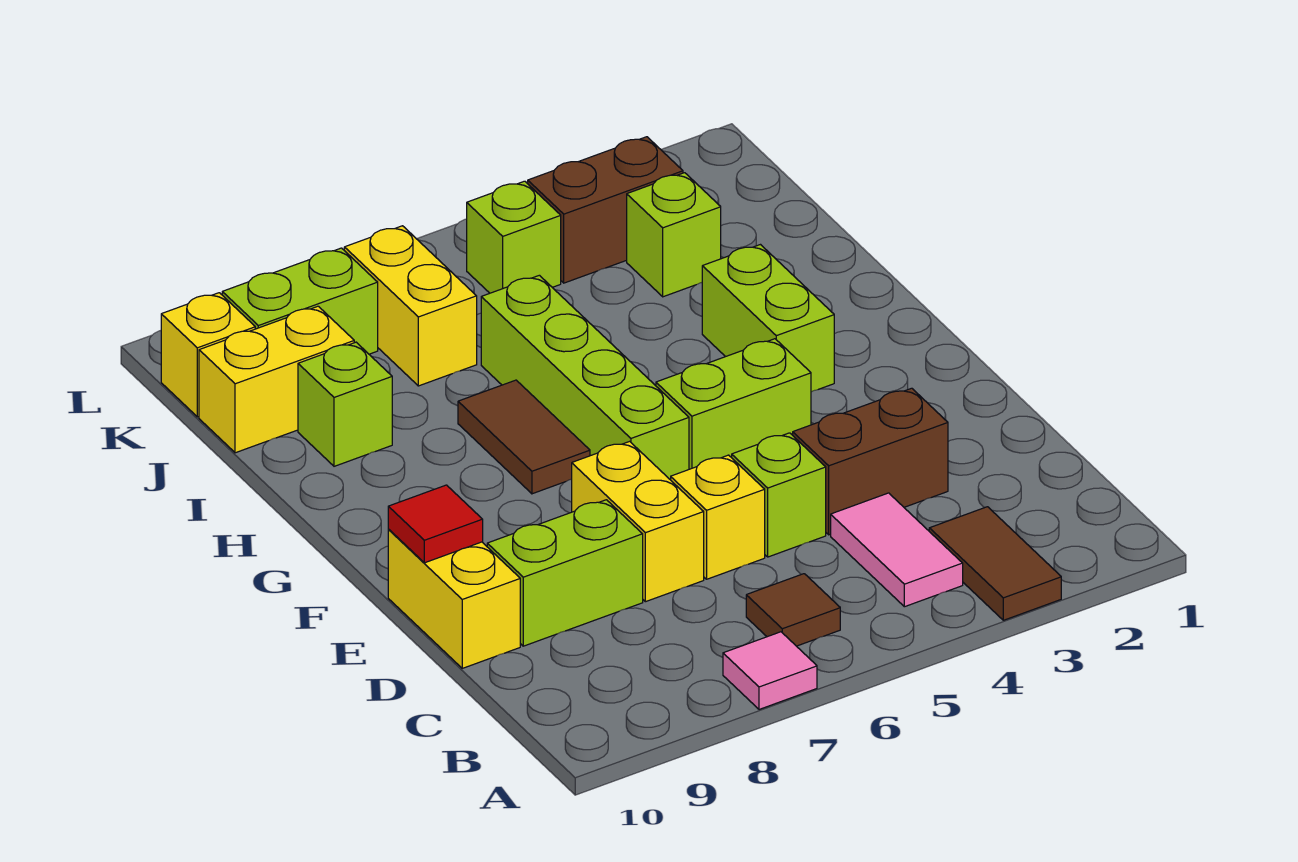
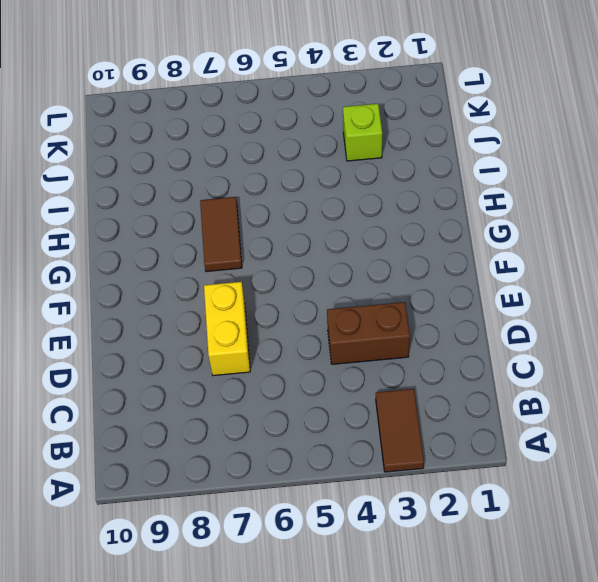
none -> pink tile A7 level 1
none -> pink tile B4:C4 level 1
none -> brown tile B6 level 1

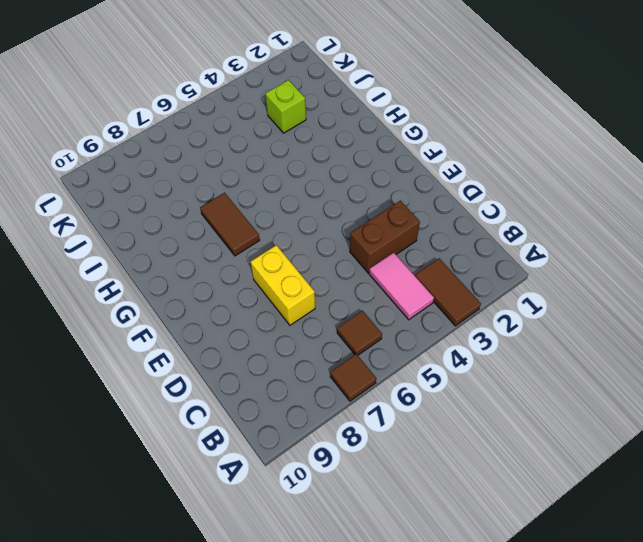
brown tile A7 level 1 -> pink tile A7 level 1
none -> lime brick D5 level 1
none -> yellow brick D6 level 1
none -> lime brick D8:D9 level 1

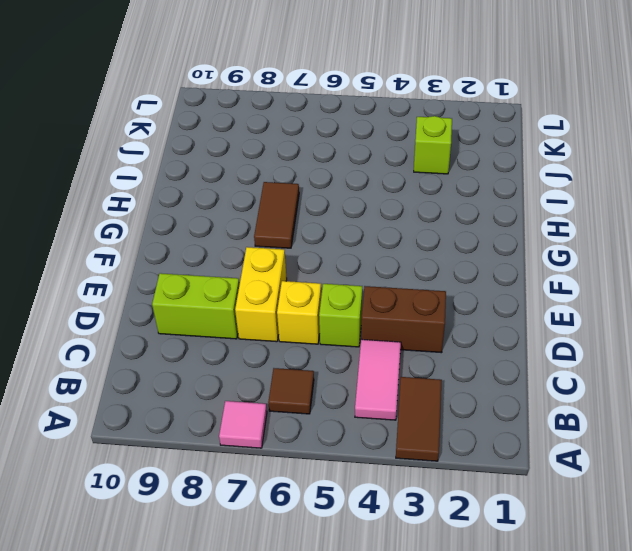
none -> yellow brick D10:E10 level 1
none -> lime brick F4:F5 level 1
none -> lime brick F6:I6 level 1

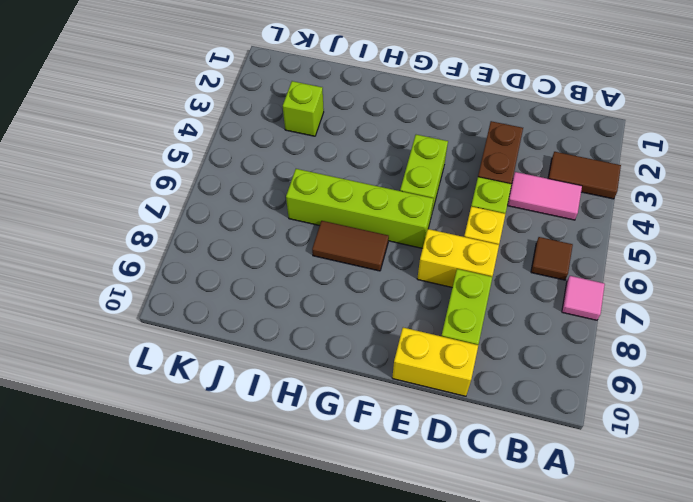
none -> lime brick G3:H3 level 1
none -> lime brick I9 level 1
none -> yellow brick J7:K7 level 1

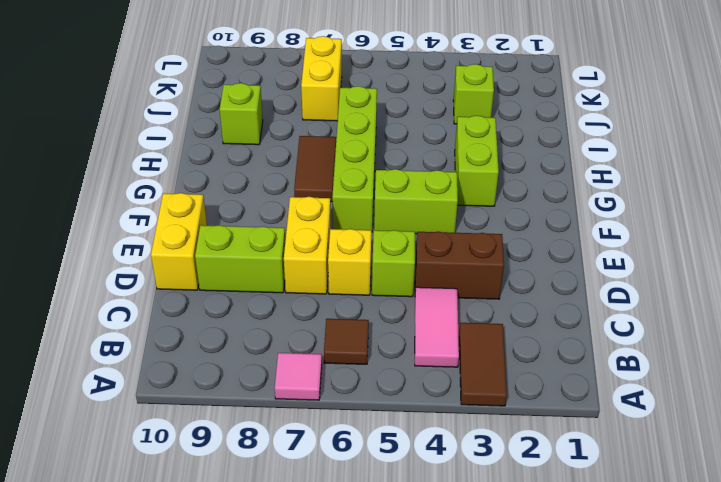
none -> yellow brick J9:J10 level 1
none -> brown brick K3:K4 level 1
none -> lime brick K5 level 1

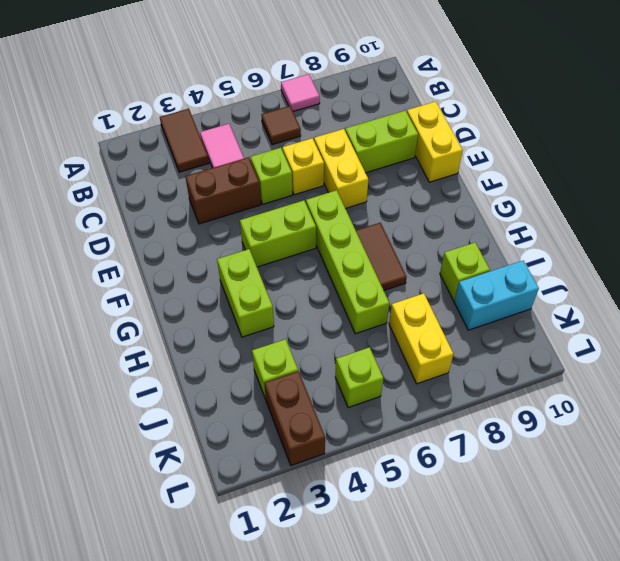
cyan brick J9:J10 level 1 -> yellow brick J9:J10 level 1
brown brick K3:L3 level 1 -> brown brick K3:K4 level 1
none -> lime brick K8:K9 level 1
none -> yellow brick K10 level 1
none -> red tile E10 level 2

